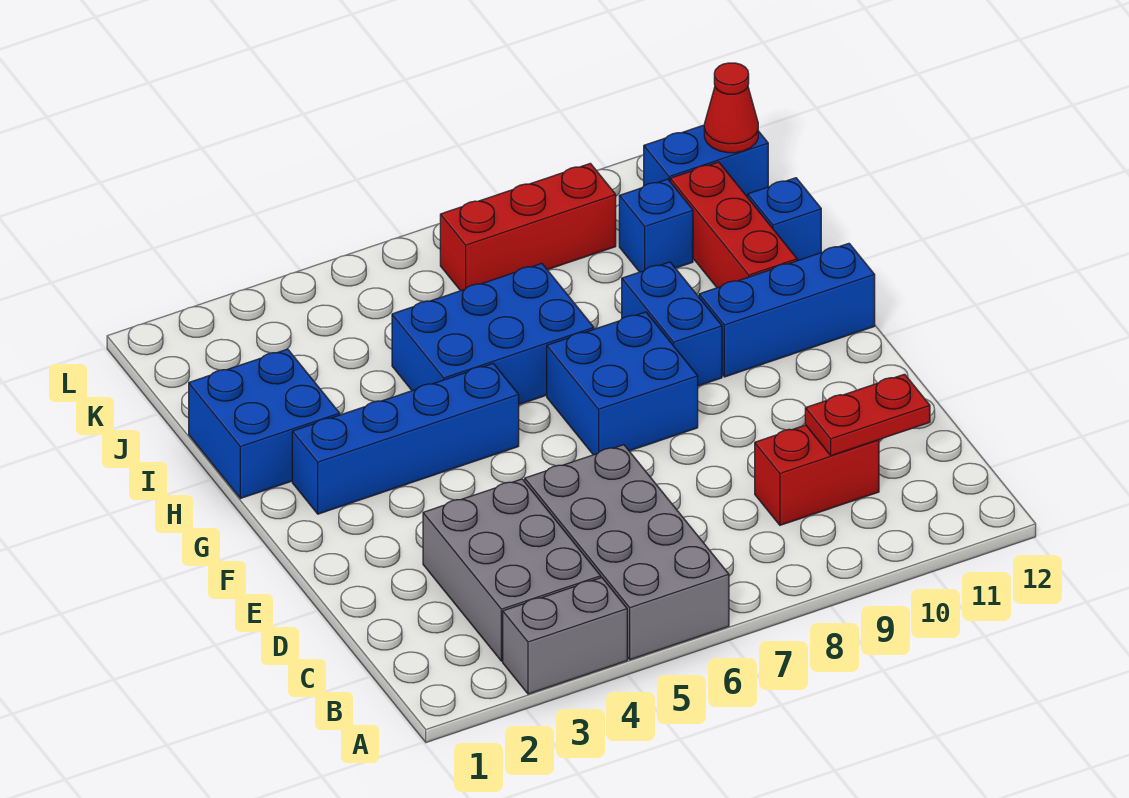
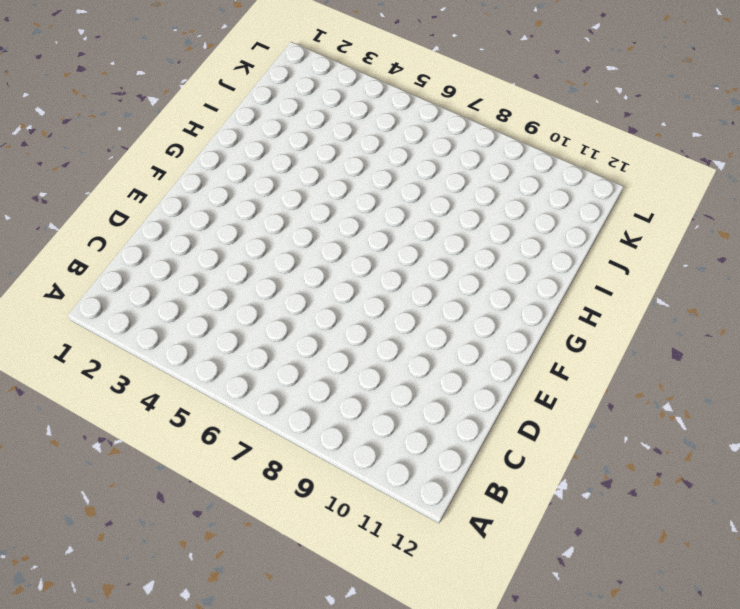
none -> grey brick A3:A4 level 1
none -> grey brick A5:D6 level 1
none -> grey brick B3:D4 level 1

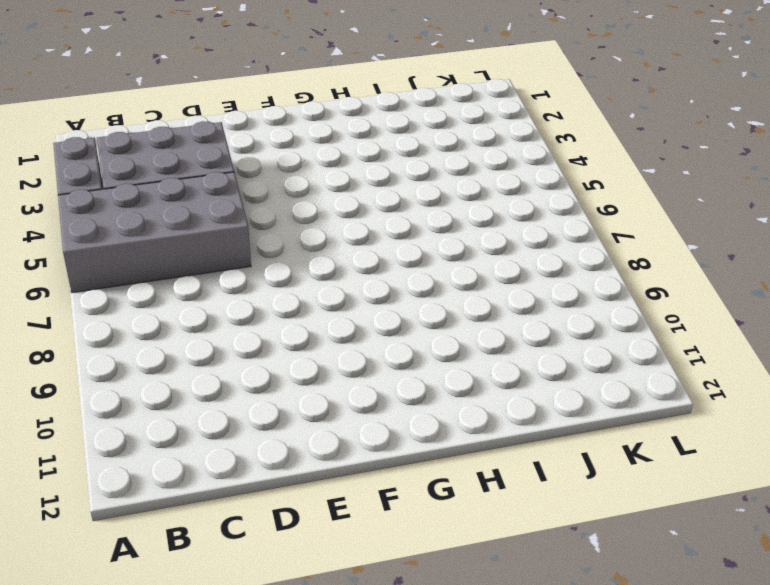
none -> red brick C9:C10 level 1
none -> blue brick F7:G8 level 1
none -> blue brick G2:G5 level 1

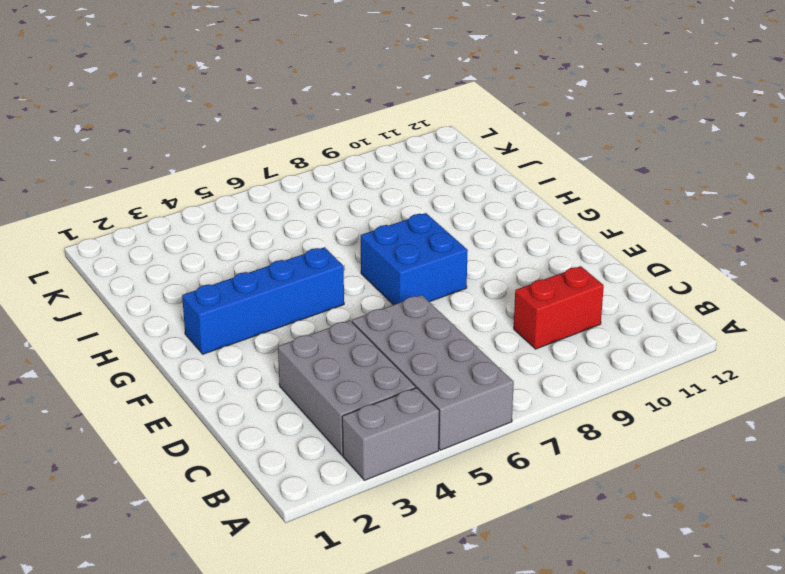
none -> blue brick G9:H9 level 1
none -> blue brick G10:G12 level 1
none -> blue brick H1:I2 level 1

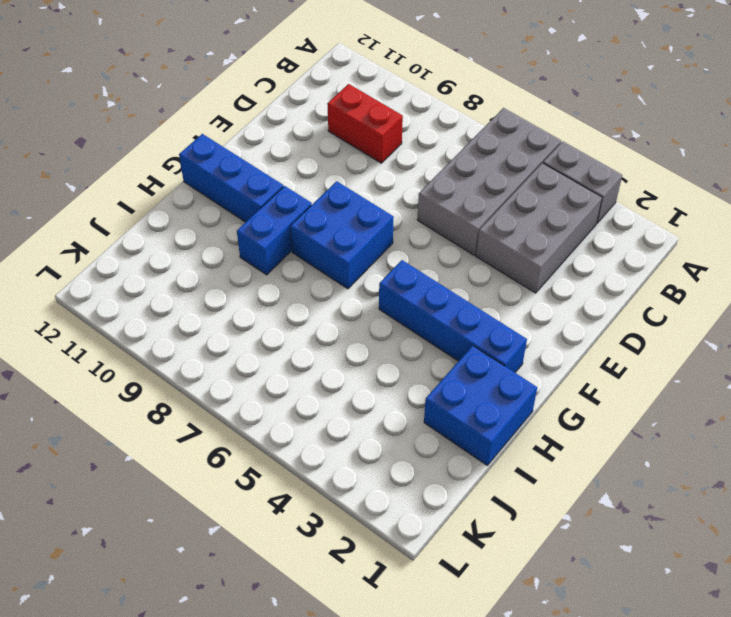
none -> blue brick H5:I7 level 1
none -> red brick H11:J11 level 1
none -> blue brick I12 level 1

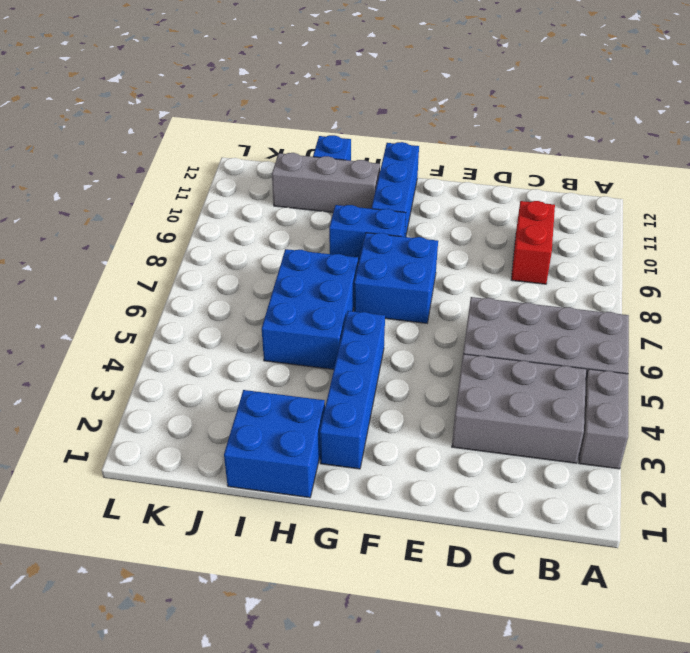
grey brick H11:J11 level 1 -> red brick H11:J11 level 1
none -> blue brick J10 level 1
none -> red brick K7:K9 level 1
none -> blue brick K11:K12 level 1

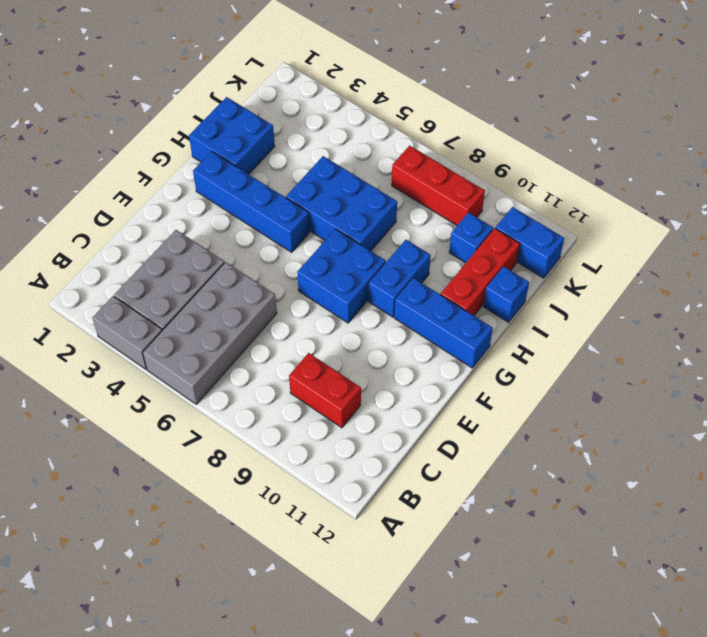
none -> red plate C10:C11 level 2
none -> red cone K12 level 2

